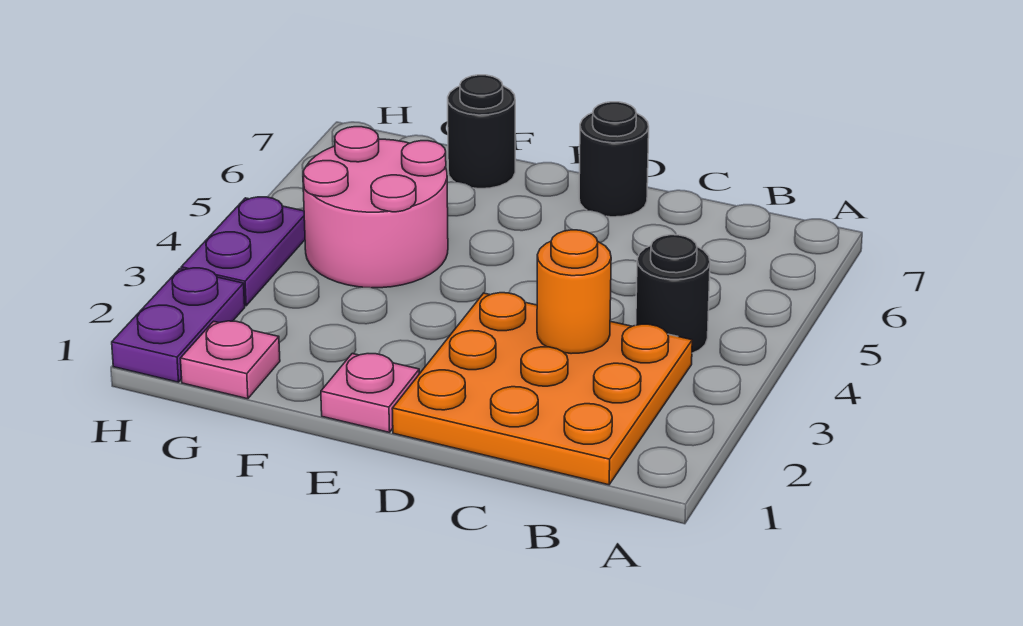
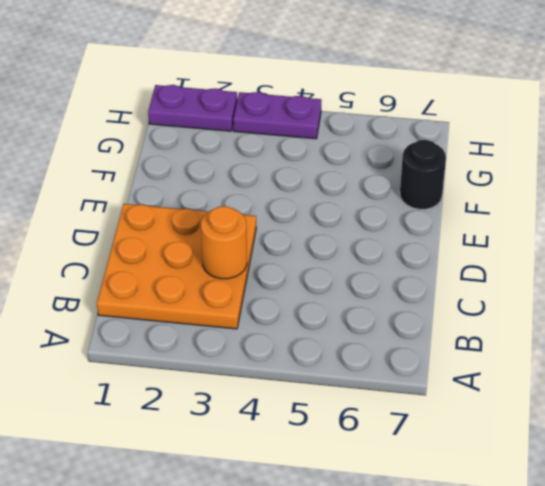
none -> black round brick B4 level 1
none -> black round brick D7 level 1

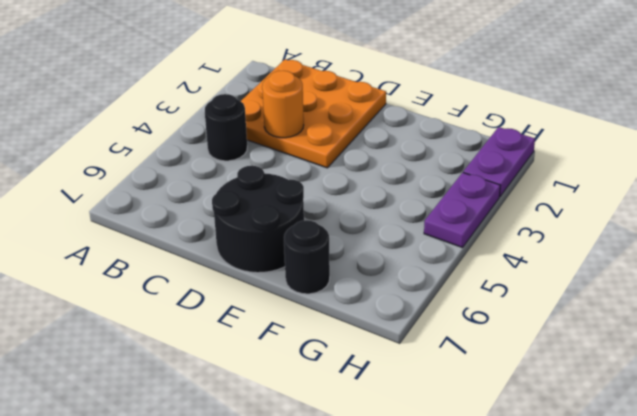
black round brick D6:E7 level 1 -> black round brick D7 level 1
none -> pink plate E1 level 1
none -> pink round brick F4:G5 level 1

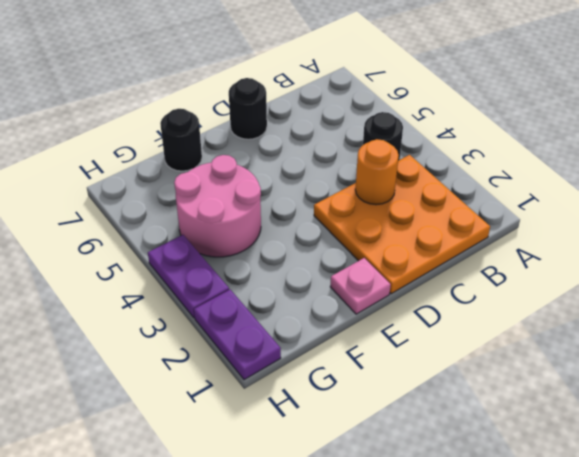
none -> pink plate G1 level 1

